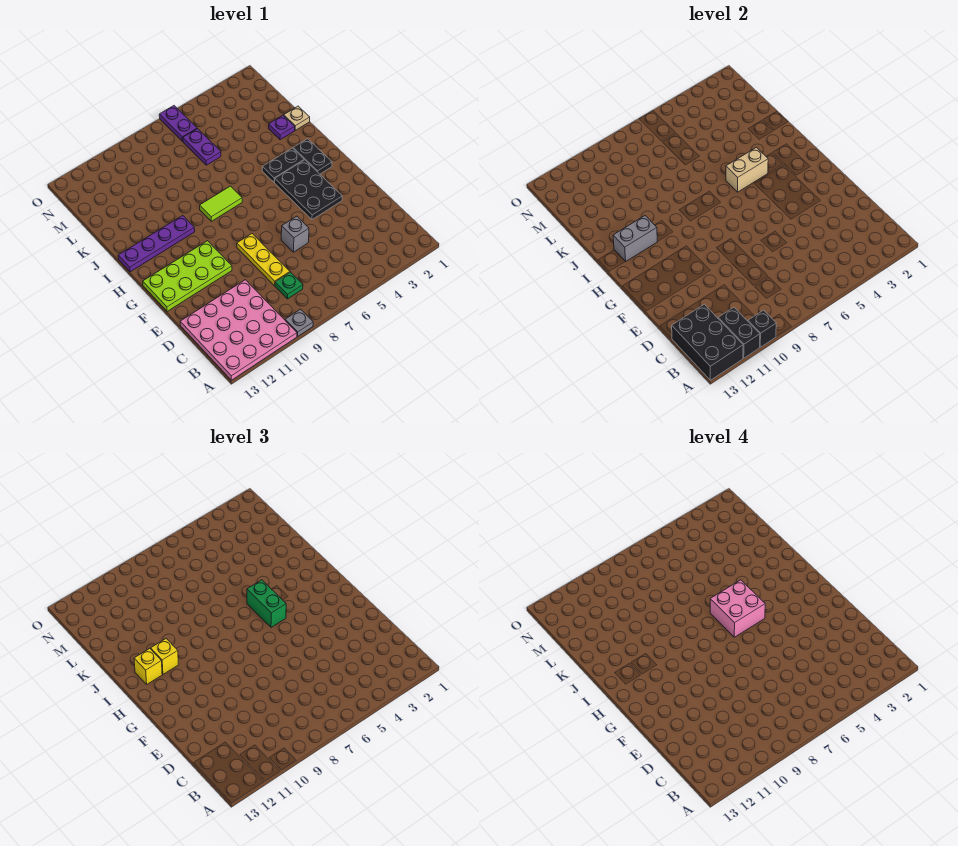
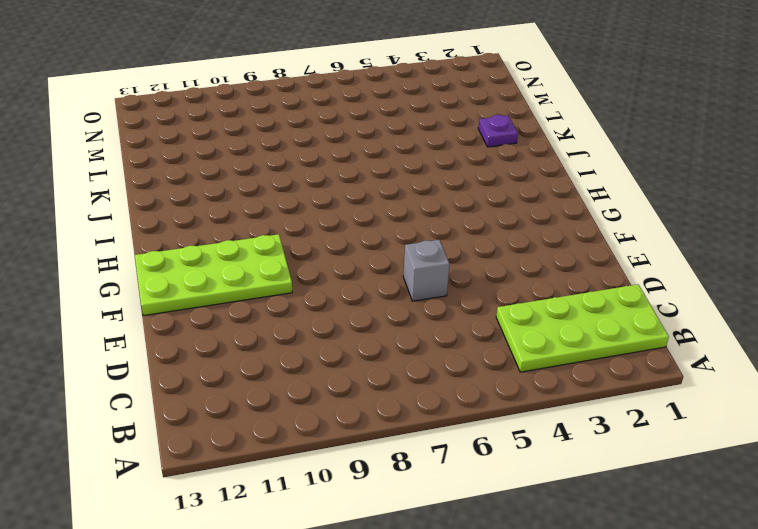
lime plate B1:C4 level 1 -> none
none -> grey plate A9 level 1
none -> pink plate A10:D13 level 1
none -> green plate C8 level 1

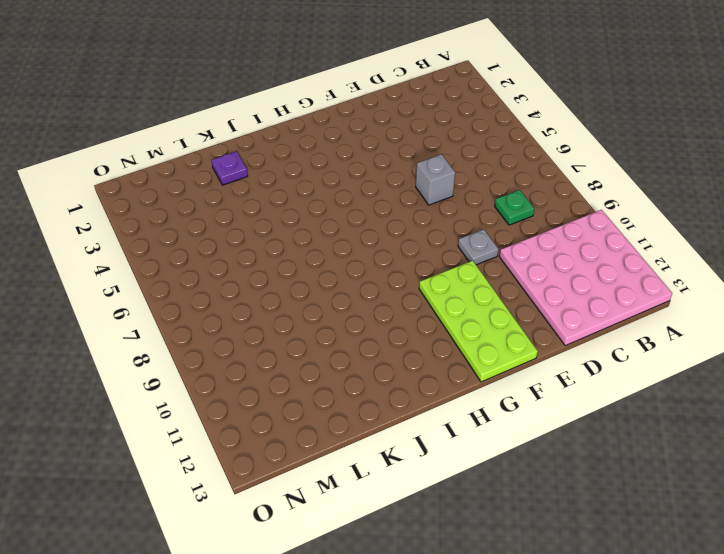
grey plate E9 level 1 -> grey plate A9 level 1
none -> yellow plate D8:F8 level 1
none -> black plate F3:H4 level 1
none -> black plate H2:I2 level 1

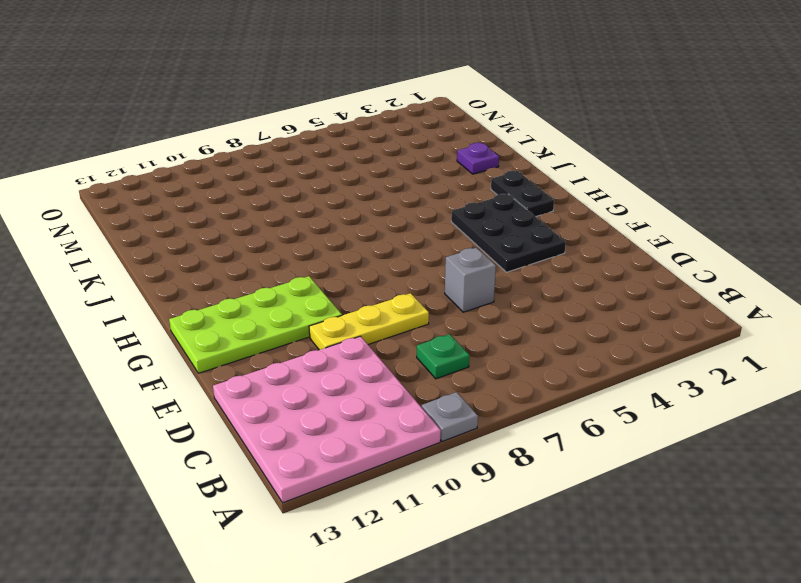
yellow plate E8:E10 level 1 -> yellow plate D8:F8 level 1
none -> black plate I3:I4 level 1
none -> lime tile I7:I8 level 1
none -> purple plate I10:I13 level 1

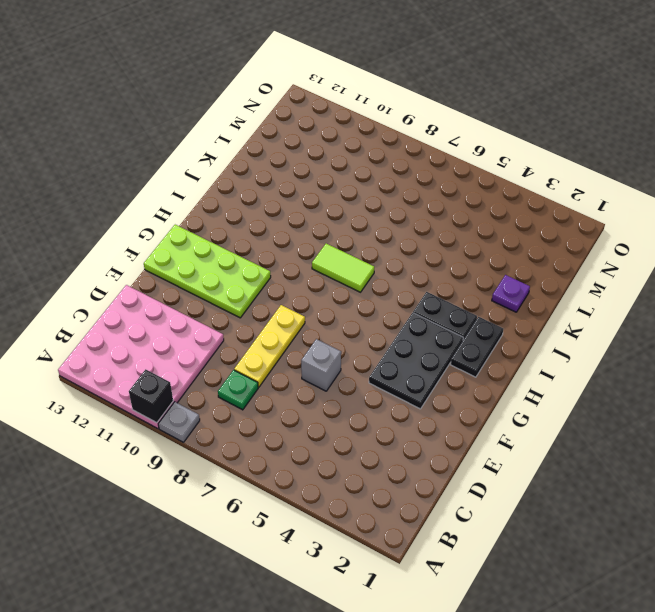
none -> purple plate I10:I13 level 1
none -> tan plate K1 level 1
none -> purple plate L6:M6 level 1

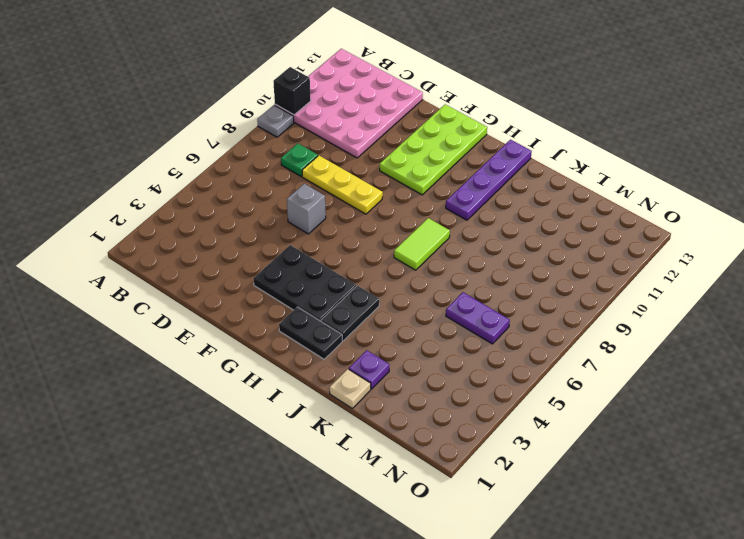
none -> purple plate N6:O6 level 1
none -> black brick A11:B11 level 2
none -> black brick A12:C13 level 2

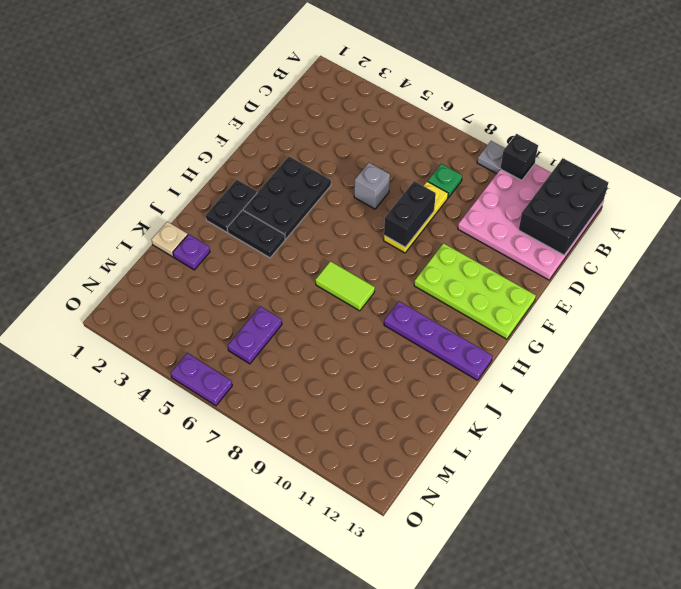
black brick E8:F8 level 2 -> black brick A11:B11 level 2
purple plate O5:O6 level 1 -> purple plate N6:O6 level 1
none -> tan brick I4:I5 level 2
none -> grey brick I11:I12 level 2
none -> green brick H5:I5 level 3

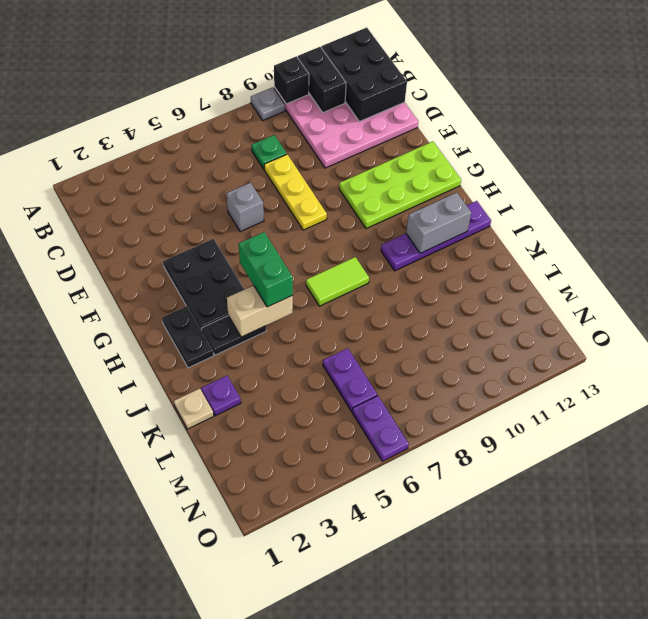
none -> yellow brick I11 level 3
none -> yellow brick I12 level 3
none -> pink brick H5:I6 level 4

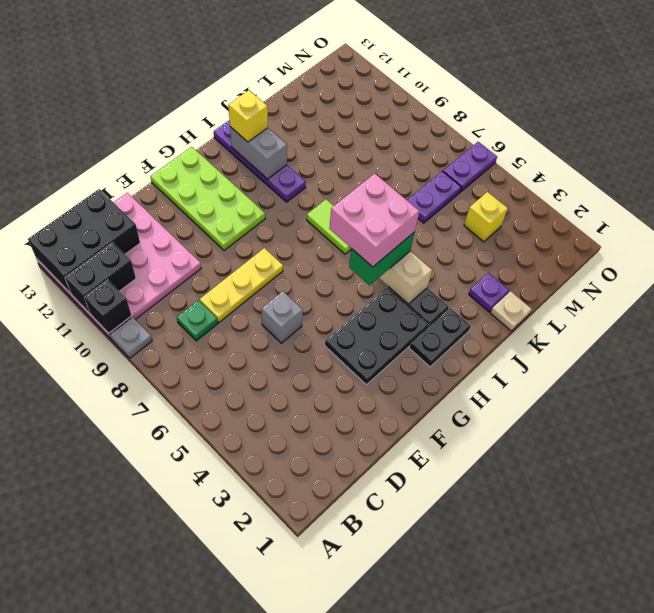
yellow brick M4 level 1 -> yellow brick I11 level 3

